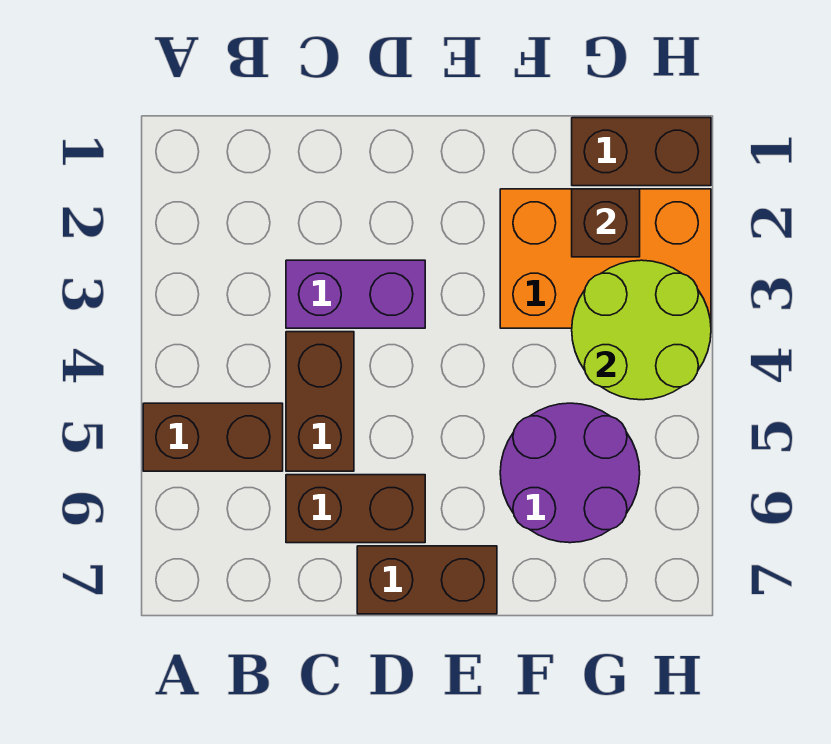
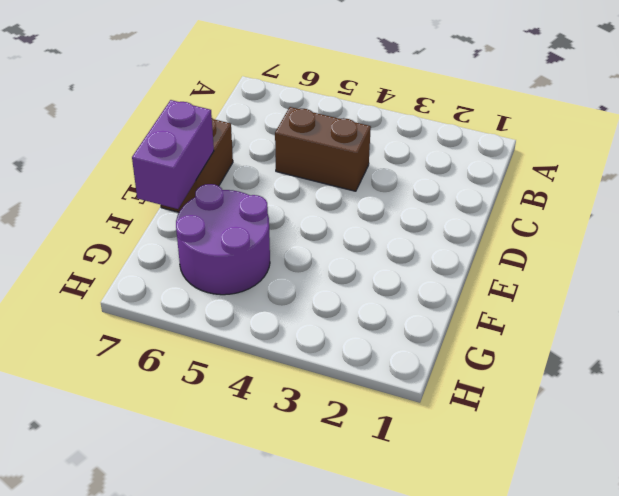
purple brick E7:F7 level 2 -> purple brick C3:D3 level 1
none -> brown brick A5:B5 level 1
none -> brown brick C6:D6 level 1

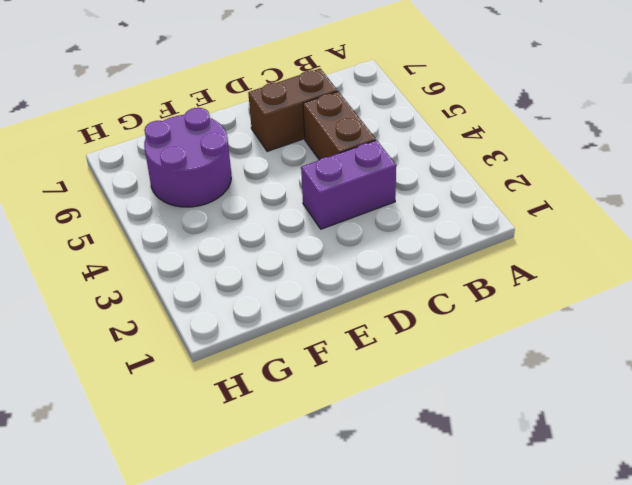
none -> brown brick A5:B5 level 1
none -> brown brick D7:E7 level 1

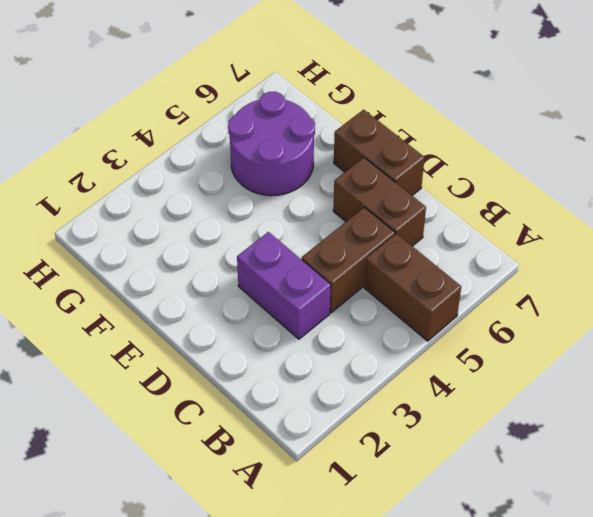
none -> orange brick F2:H3 level 1
none -> brown brick G1:H1 level 1

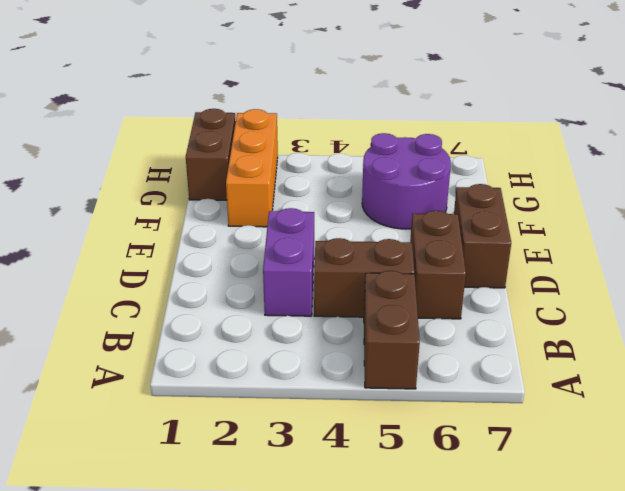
orange brick F2:H2 level 1 -> orange brick F2:H3 level 1
none -> brown brick G2 level 2
none -> lime round brick G3:H4 level 2

